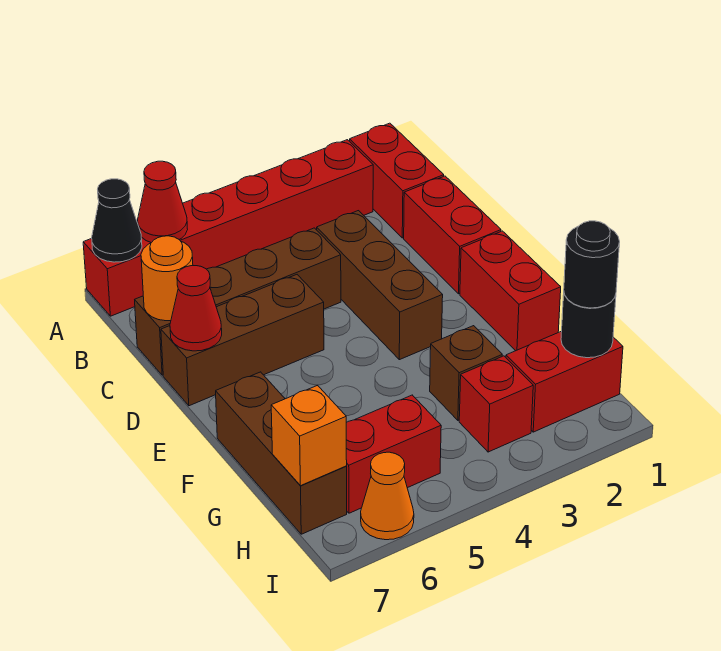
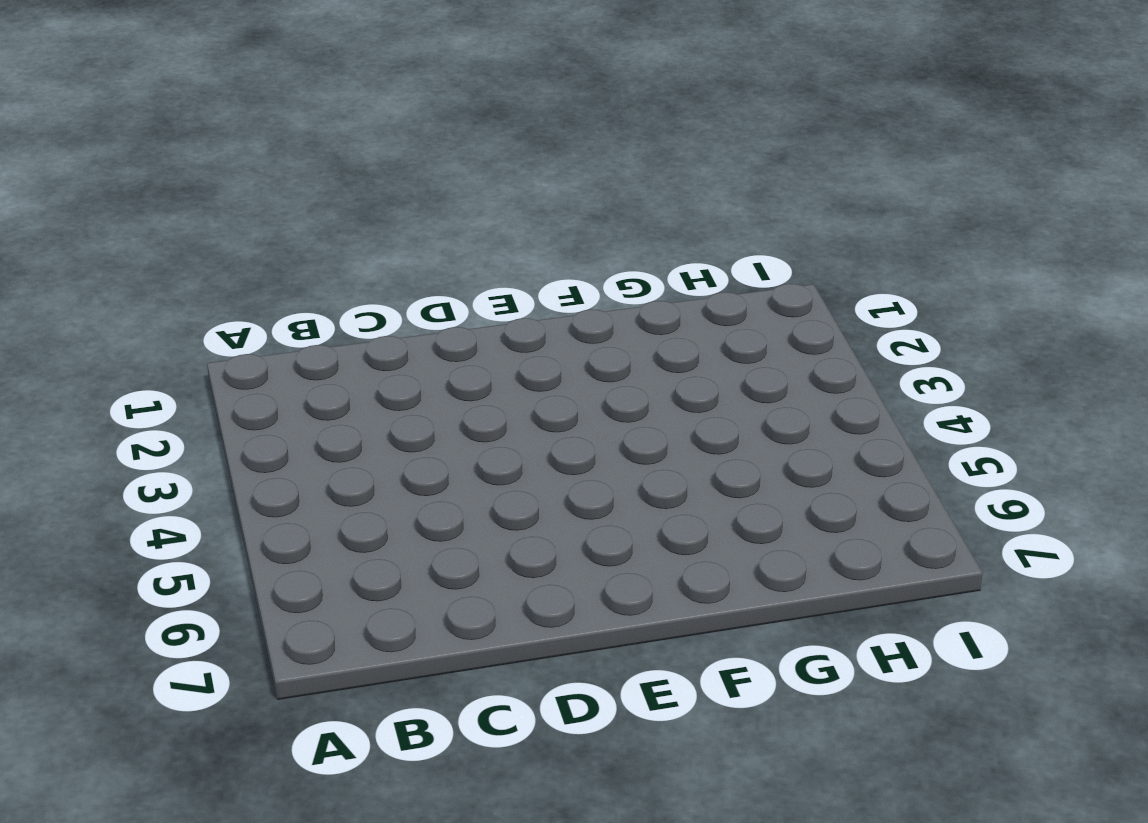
none -> red brick A1:B1 level 1
none -> red brick A2:A7 level 1
none -> red brick C1:D1 level 1

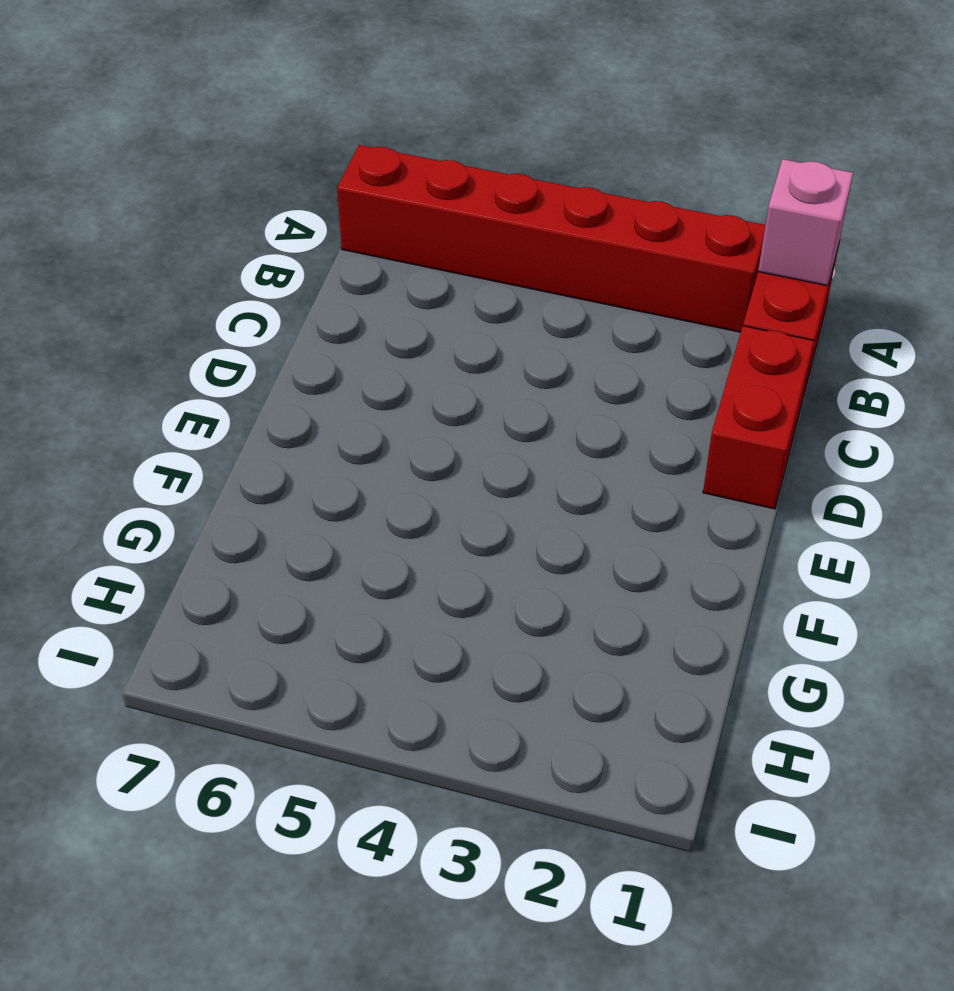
pink brick A1 level 2 -> none
none -> brown brick C3:E3 level 1
none -> brown brick C4:C7 level 1
none -> brown brick D5:D7 level 1

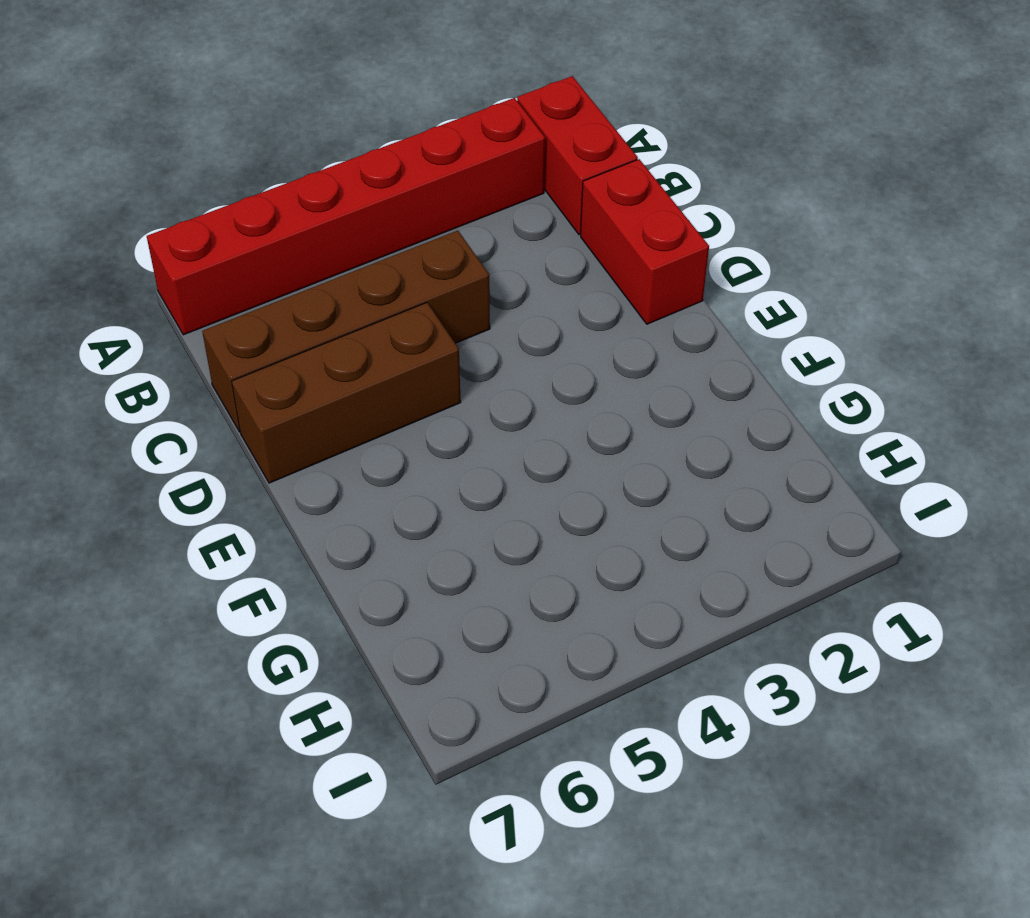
none -> brown brick C3:E3 level 1
none -> red brick E1:F1 level 1
none -> brown brick F7:H7 level 1

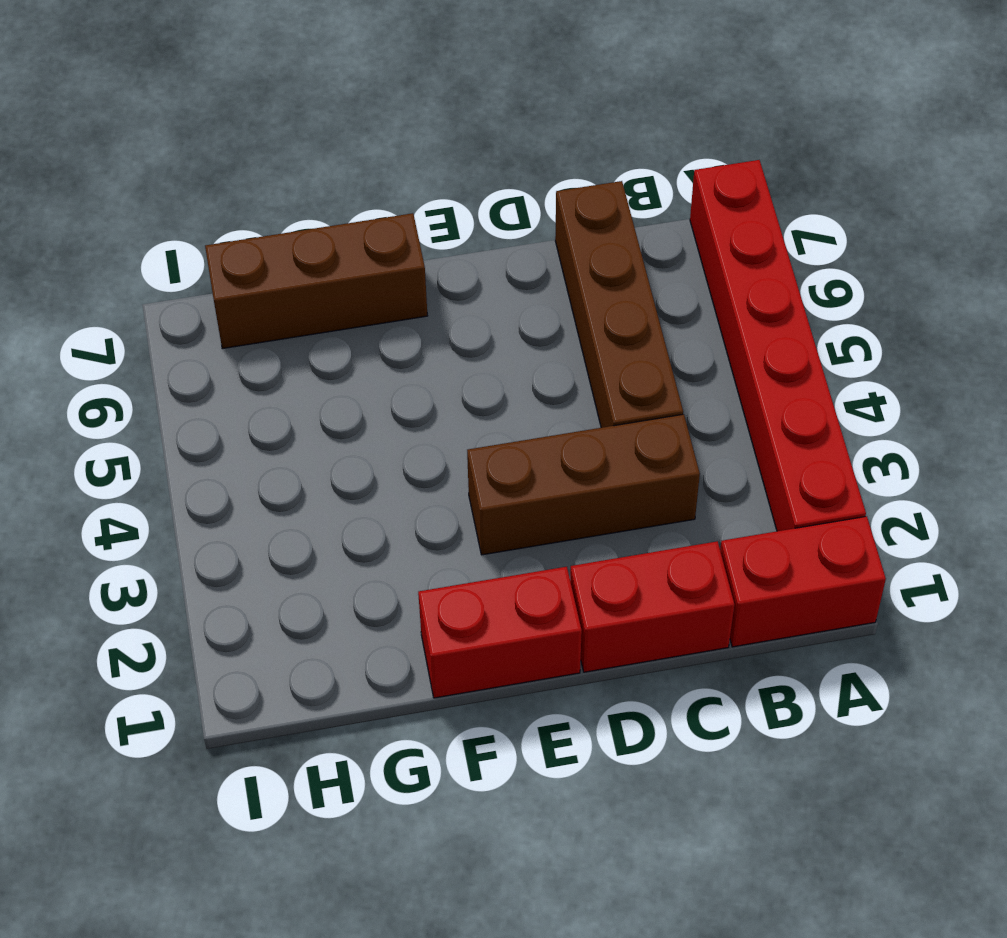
none -> brown brick D5:D7 level 1
none -> brown brick G3 level 1
none -> red brick H1:H2 level 1

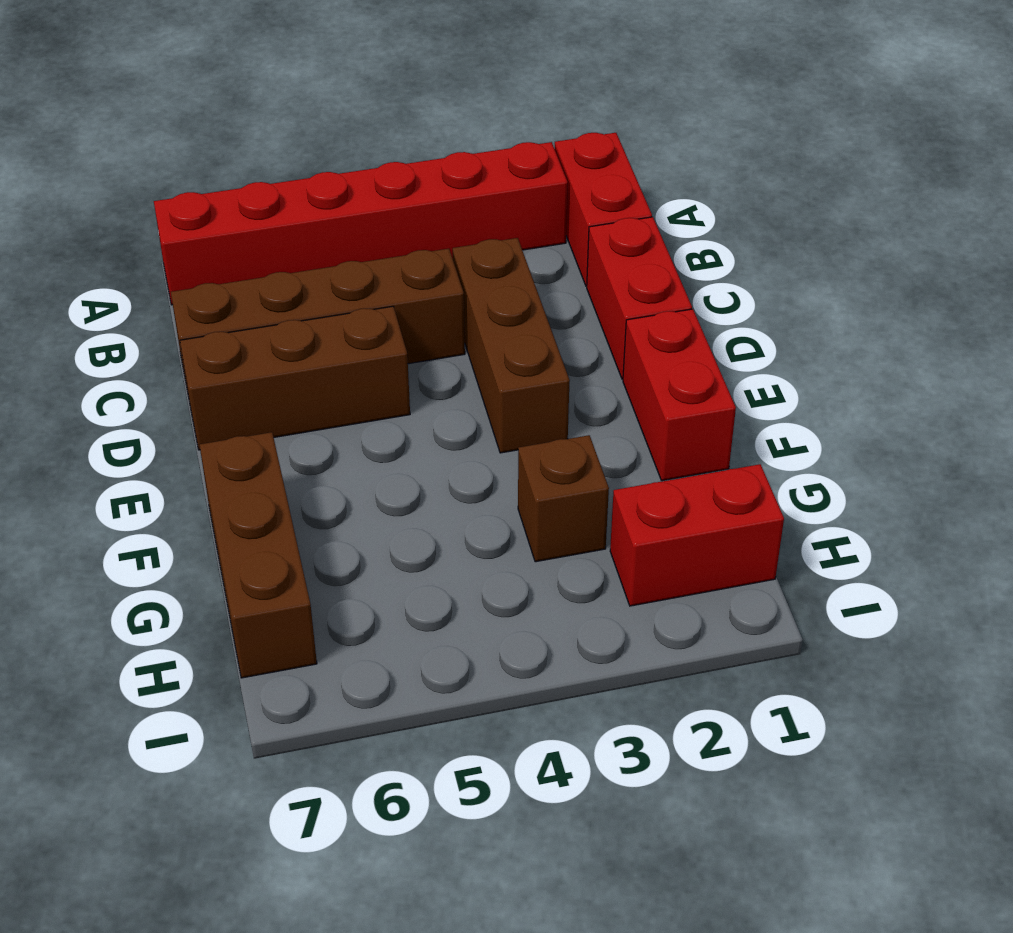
none -> red brick H3 level 1
none -> red brick H5:H6 level 1
none -> orange cone I6 level 1

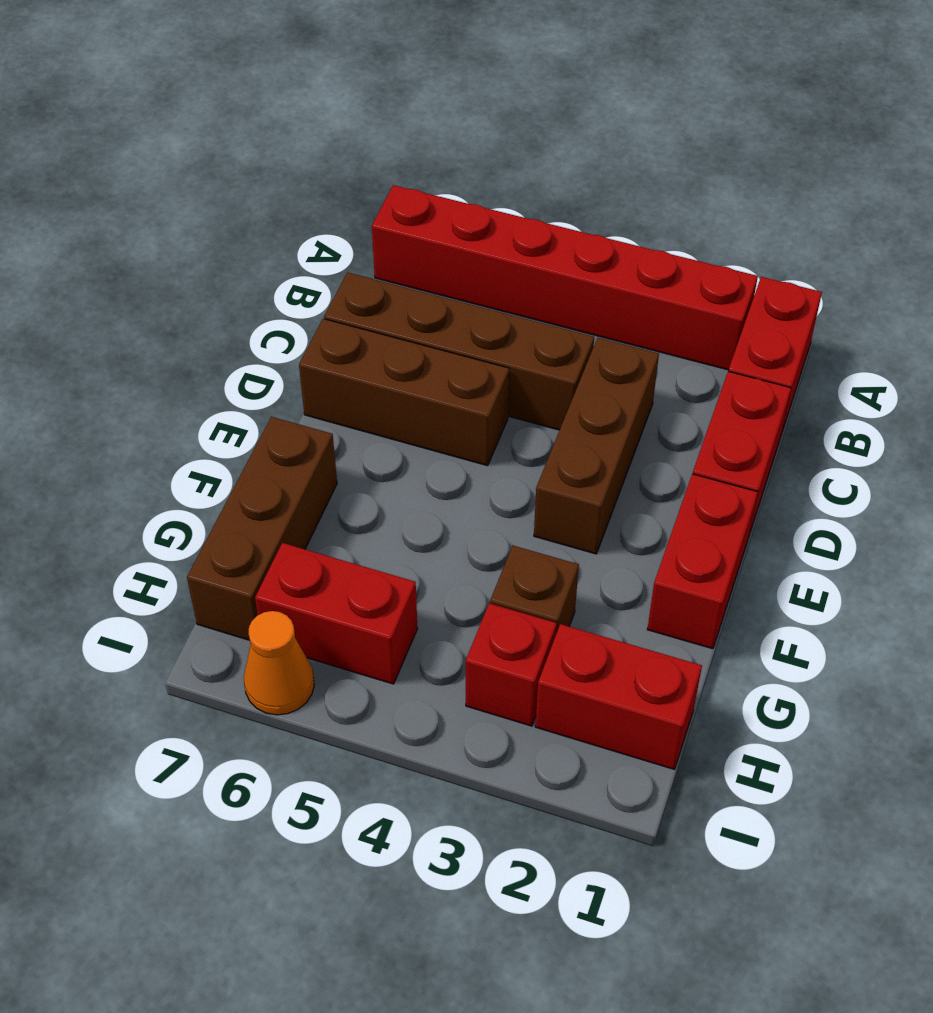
none -> red cone A6 level 2
none -> black cone A7 level 2
none -> orange round brick C7 level 2

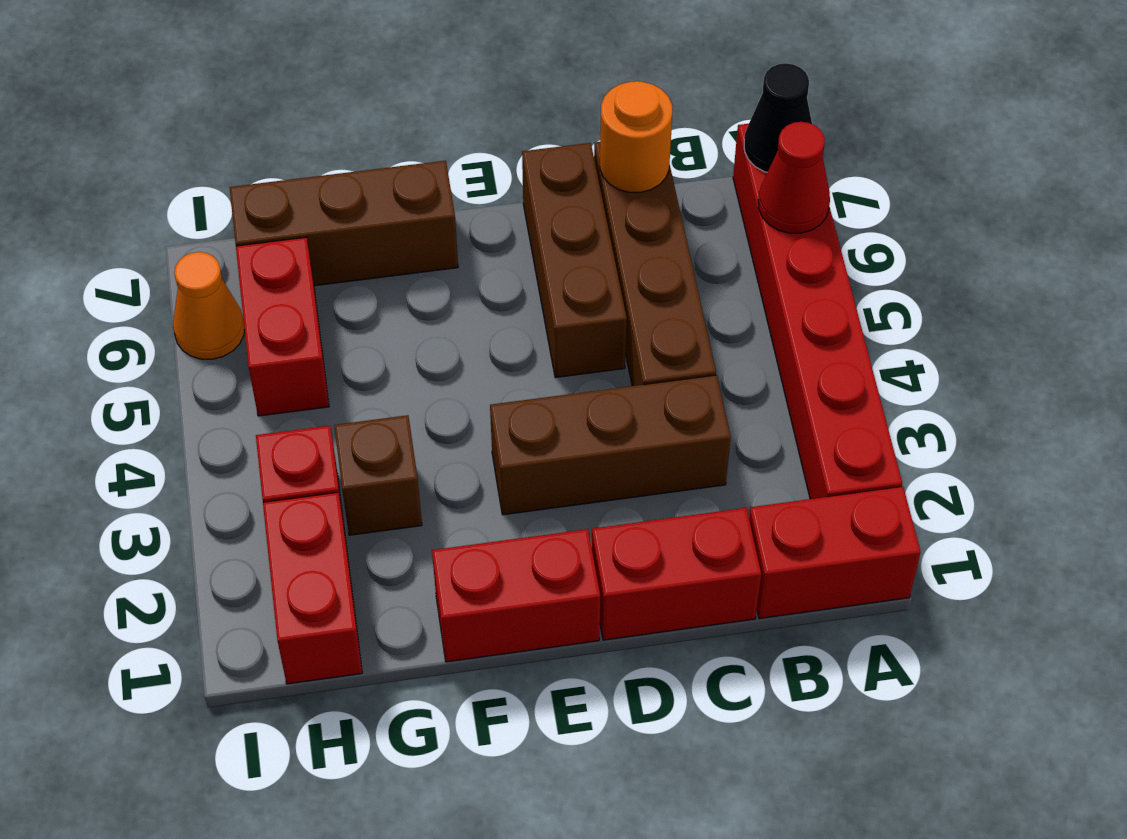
none -> red cone D7 level 2
none -> black round brick H1 level 2
none -> orange brick H7 level 2

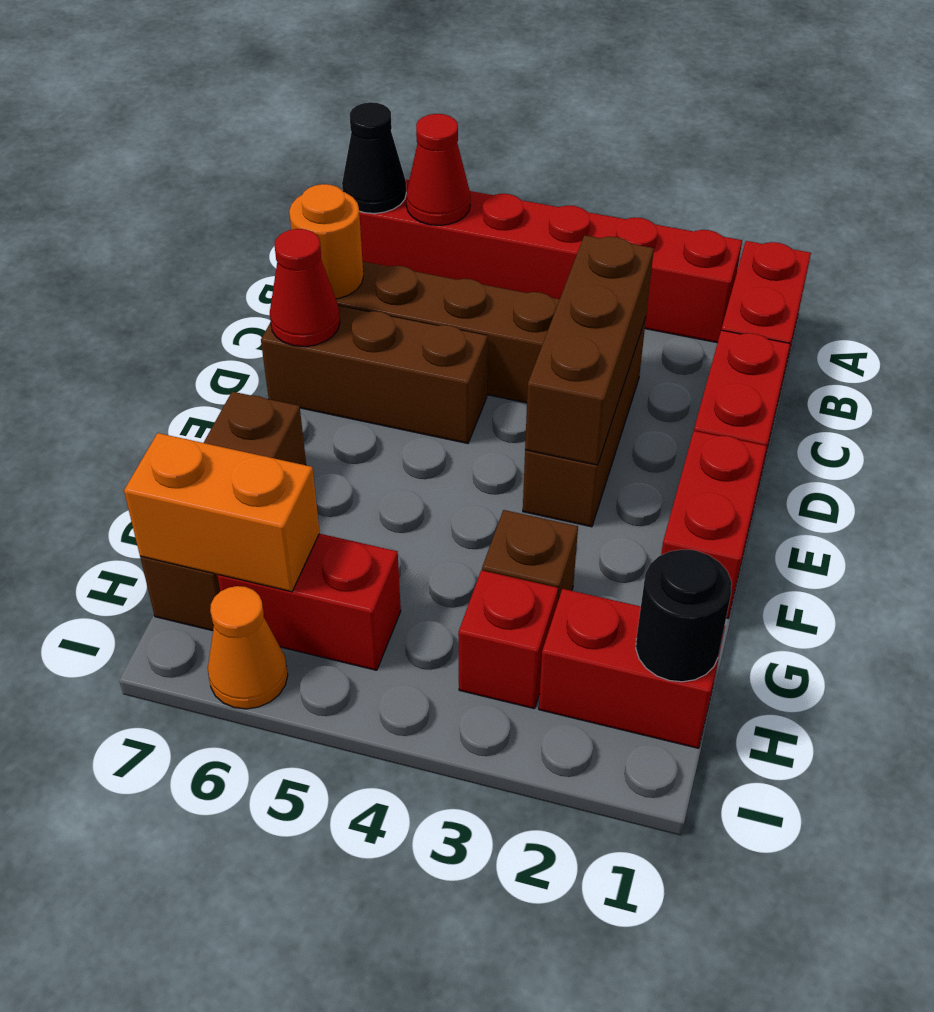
brown brick C3:E3 level 2 -> none
orange brick H6:H7 level 2 -> orange brick H7 level 2
none -> black round brick H1 level 3

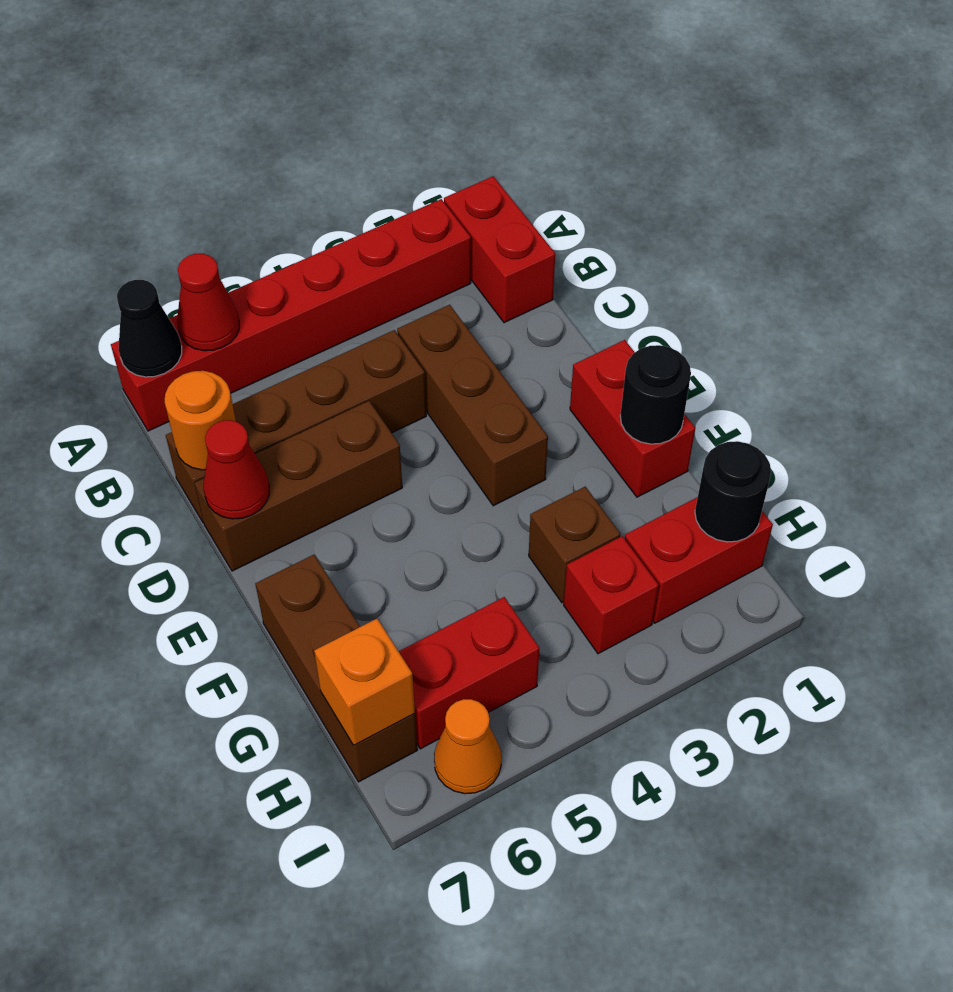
black round brick F1 level 2 -> black round brick H1 level 3
none -> red brick C1:D1 level 1

